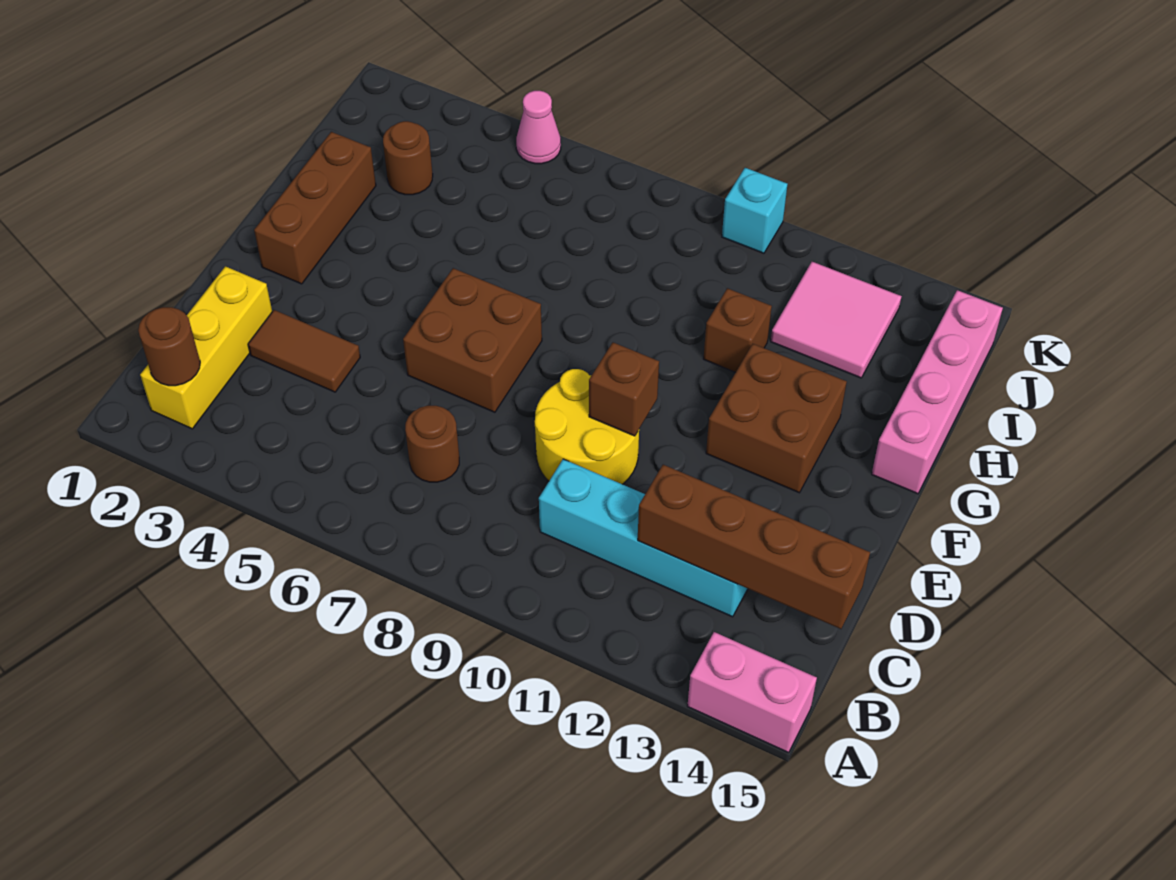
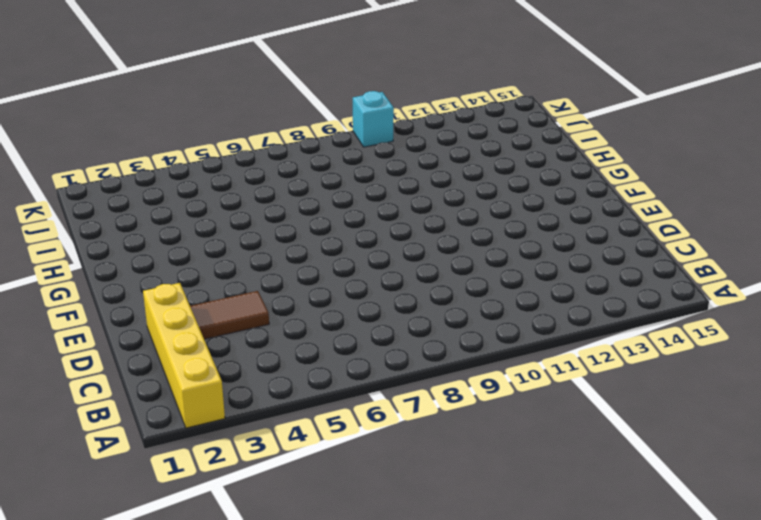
yellow brick A2:D2 level 1 -> yellow brick B2:D2 level 1
none -> pink brick A14:A15 level 1
none -> brown round brick C7 level 1
none -> cyan brick C10:C13 level 1

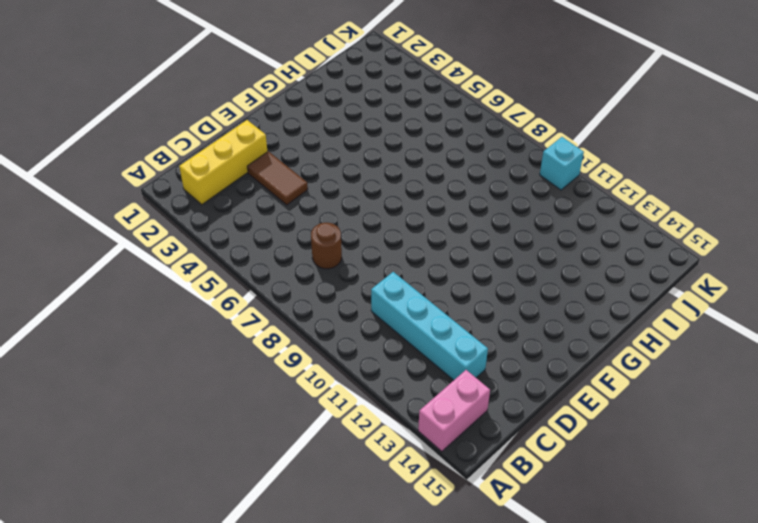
pink brick A14:B14 level 1 -> pink brick A14:A15 level 1
none -> yellow round brick D9:E10 level 1
none -> brown brick E6:F7 level 1
none -> brown brick F2:H2 level 1

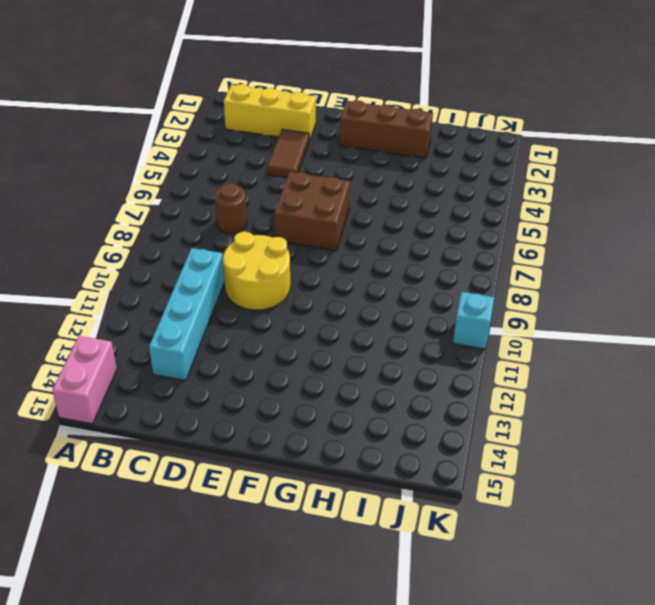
none -> brown brick F12:G13 level 1
none -> pink brick G15:J15 level 1
none -> brown brick H11 level 1

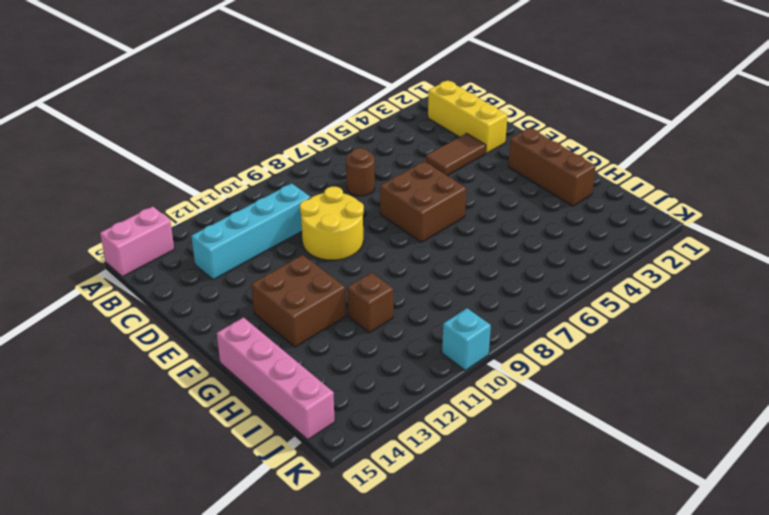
none -> brown round brick I3 level 1
none -> pink tile I12:J13 level 1
none -> pink cone K5 level 1

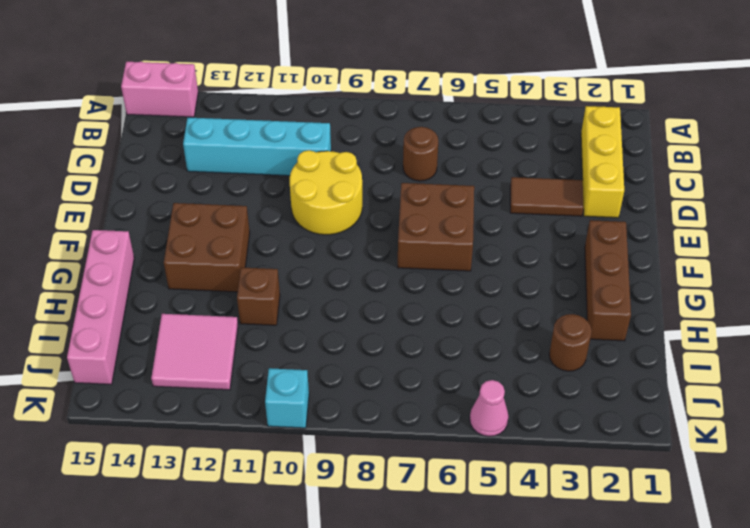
none -> brown round brick B2 level 2
none -> brown brick C12:C15 level 2
none -> brown brick E10 level 2

